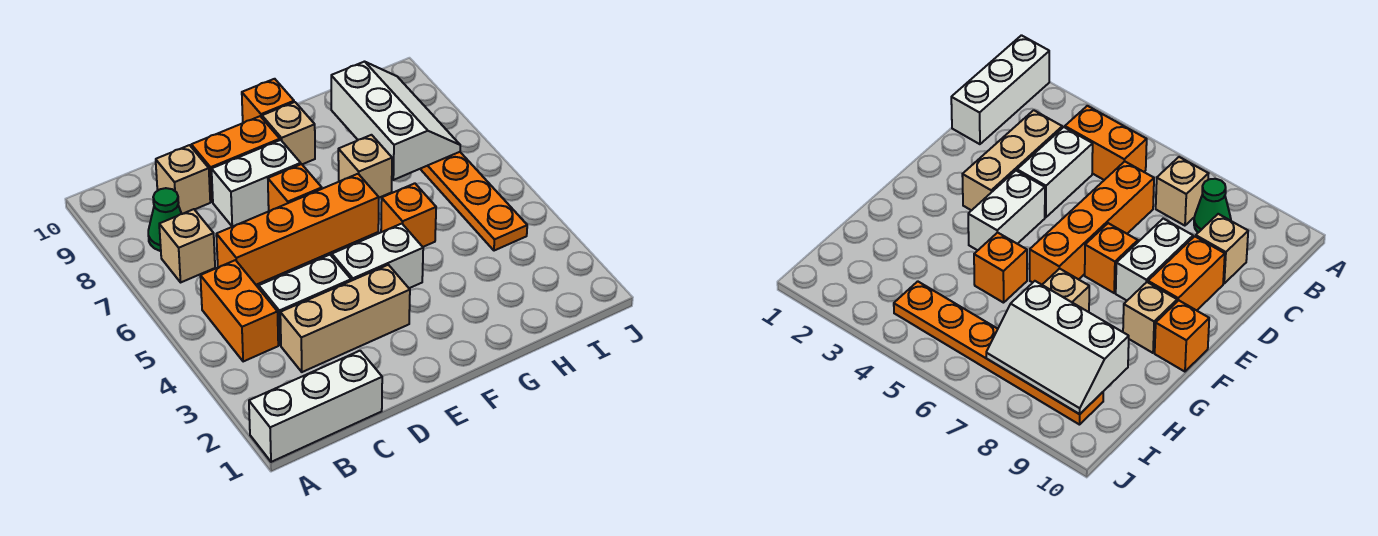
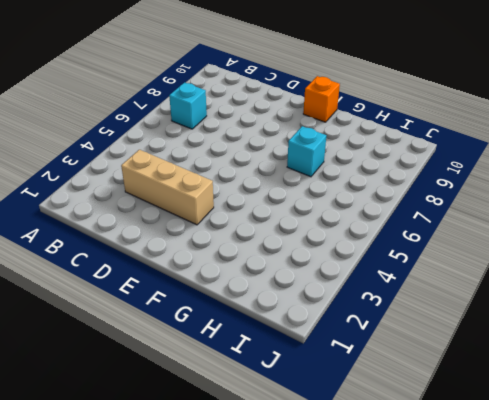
cyan brick B7 level 1 -> tan brick B7 level 1
cyan brick G7 level 1 -> tan brick G7 level 1
none -> white brick A1:C1 level 1
none -> orange brick B4:B5 level 1
none -> green cone B8 level 1

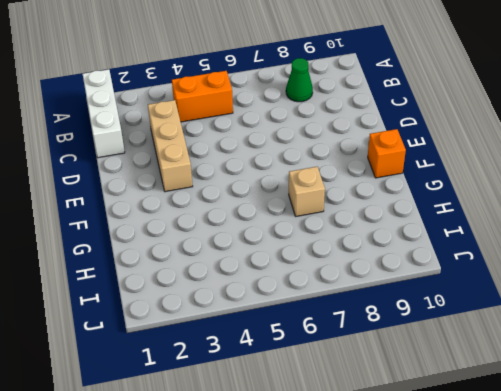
none -> tan brick B7 level 1
none -> white brick C4:D4 level 1
none -> orange brick C6:F6 level 1

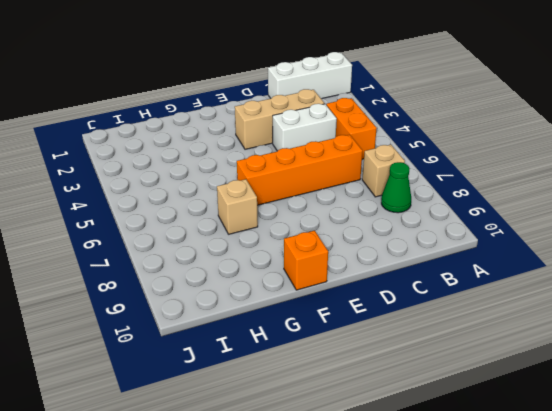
none -> tan brick C9 level 1
none -> white brick D8:E8 level 1
none -> orange brick D9:E9 level 1

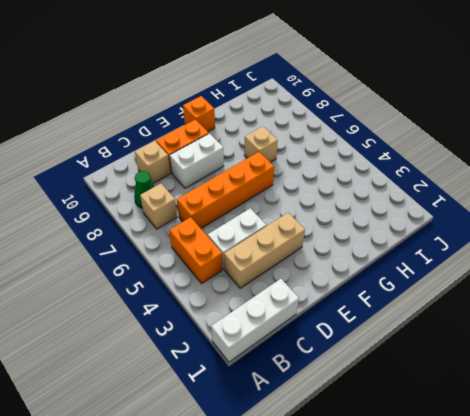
none -> white brick E4:F4 level 1
none -> orange brick E7 level 1
none -> tan brick F9 level 1

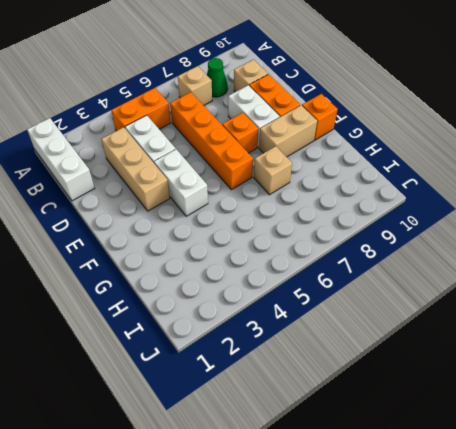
tan brick F8:F9 level 1 -> tan brick F9 level 1
none -> orange brick G5 level 1
none -> orange plate I4:I9 level 1
none -> white slope H7:I9 level 2 top H

